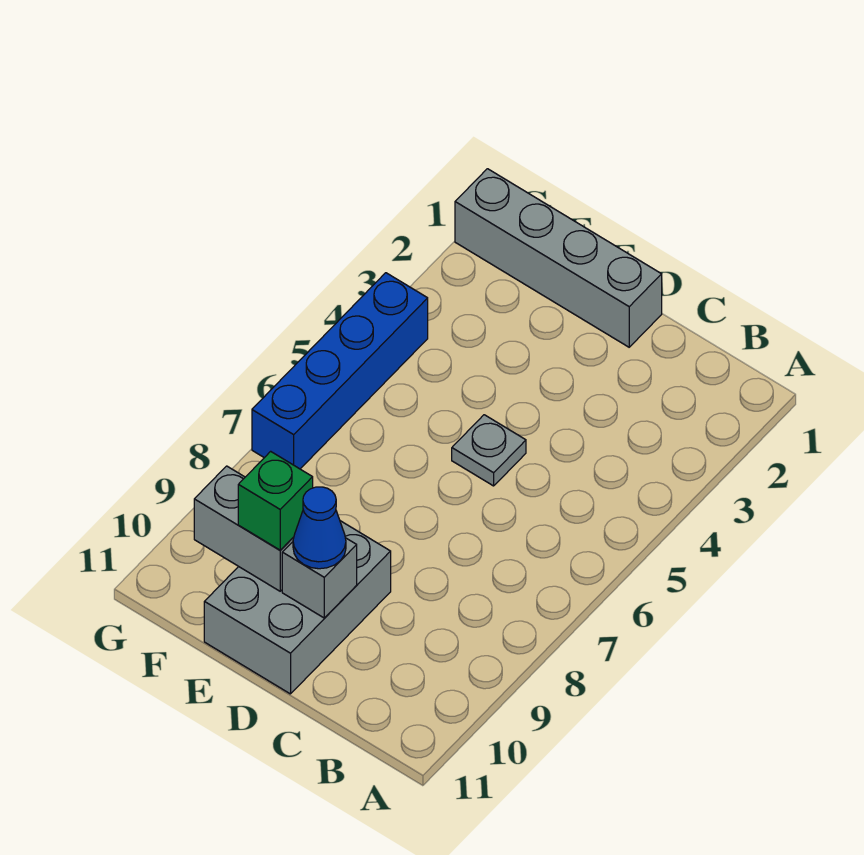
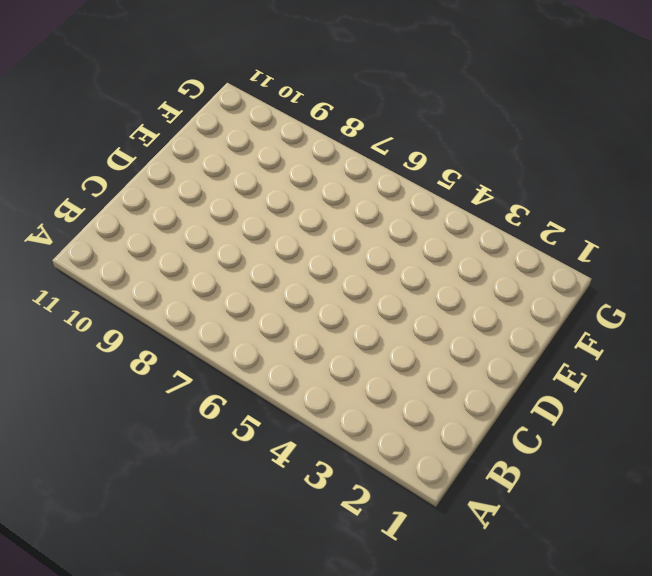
none -> grey brick D1:G1 level 1
none -> grey plate D5 level 1

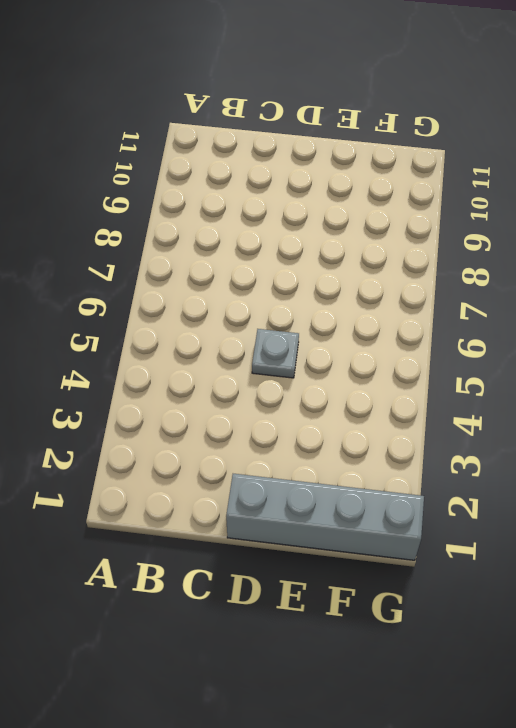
none -> grey brick D9:E11 level 1
none -> blue brick G4:G7 level 1

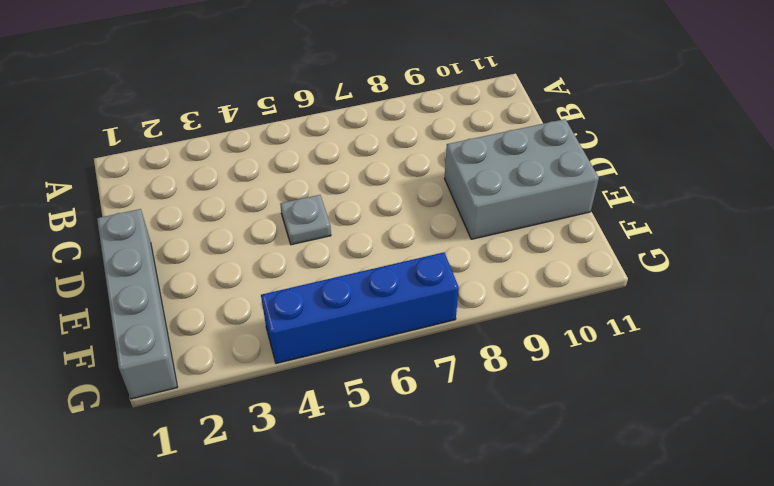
none -> grey brick D10 level 2
none -> grey brick E10:F10 level 2

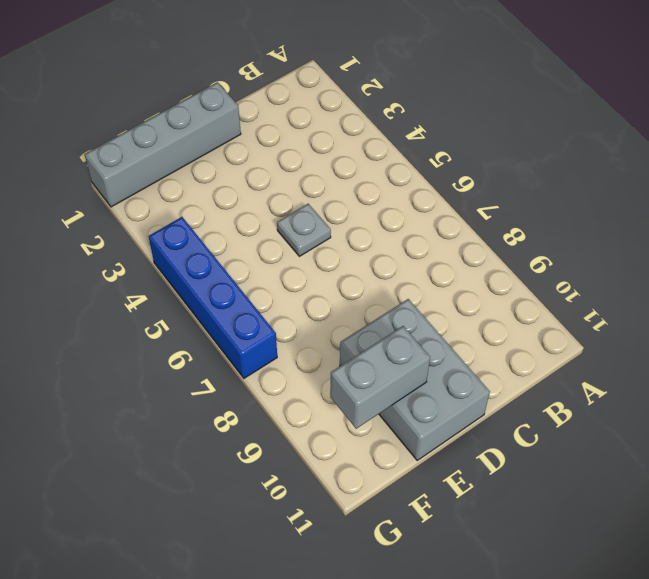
none -> grey brick D10 level 2
none -> blue cone D10 level 3

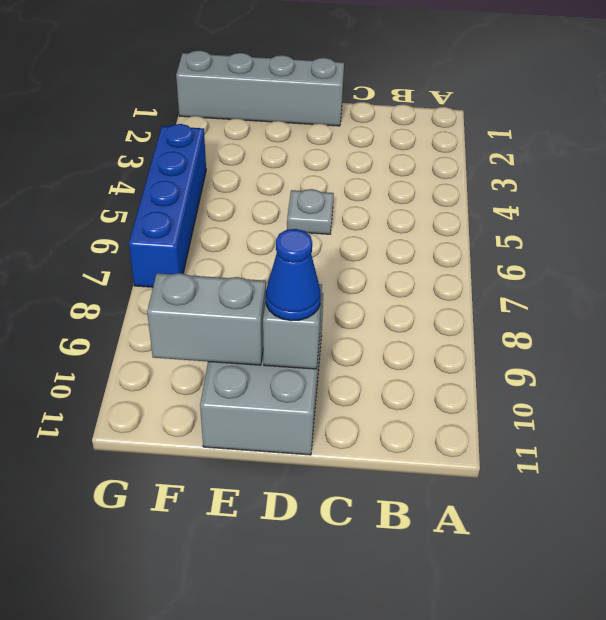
none -> green brick E10 level 3

